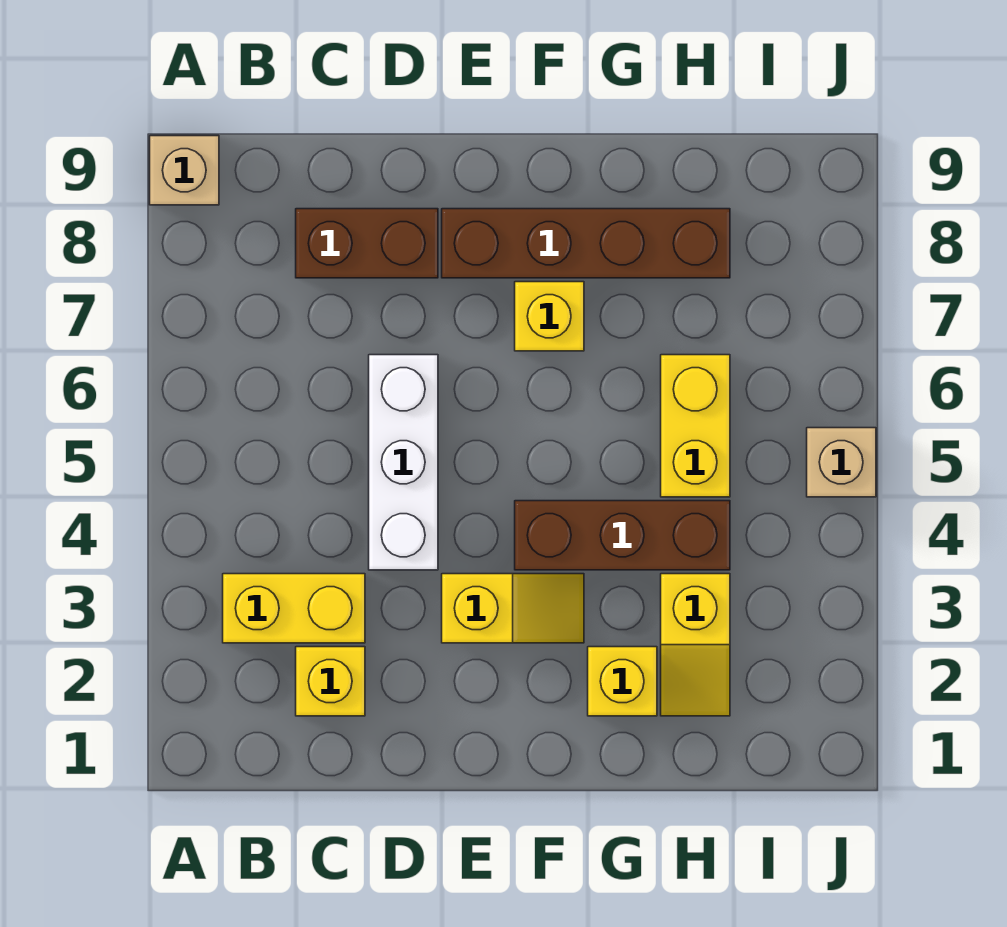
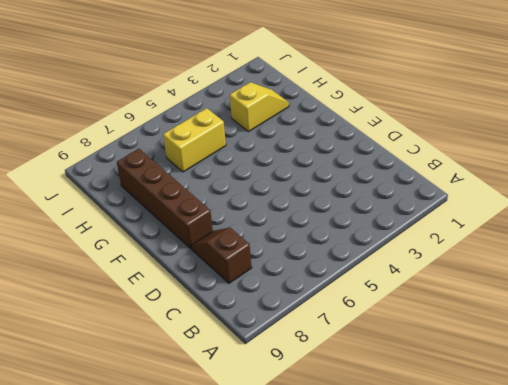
brown slope C8:D8 level 1 top C -> brown brick C8:D8 level 1
none -> tan brick A9 level 1
none -> yellow brick B3:C3 level 1
none -> yellow brick C2 level 1

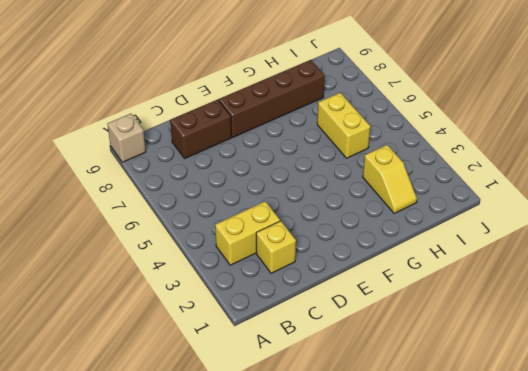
none -> white brick D4:D6 level 1
none -> yellow slope E3:F3 level 1 top E
none -> brown brick F4:H4 level 1

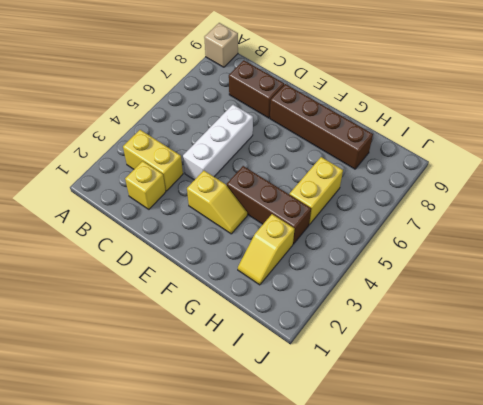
none -> yellow brick F7 level 1
none -> yellow brick G2 level 1
none -> tan brick J5 level 1

